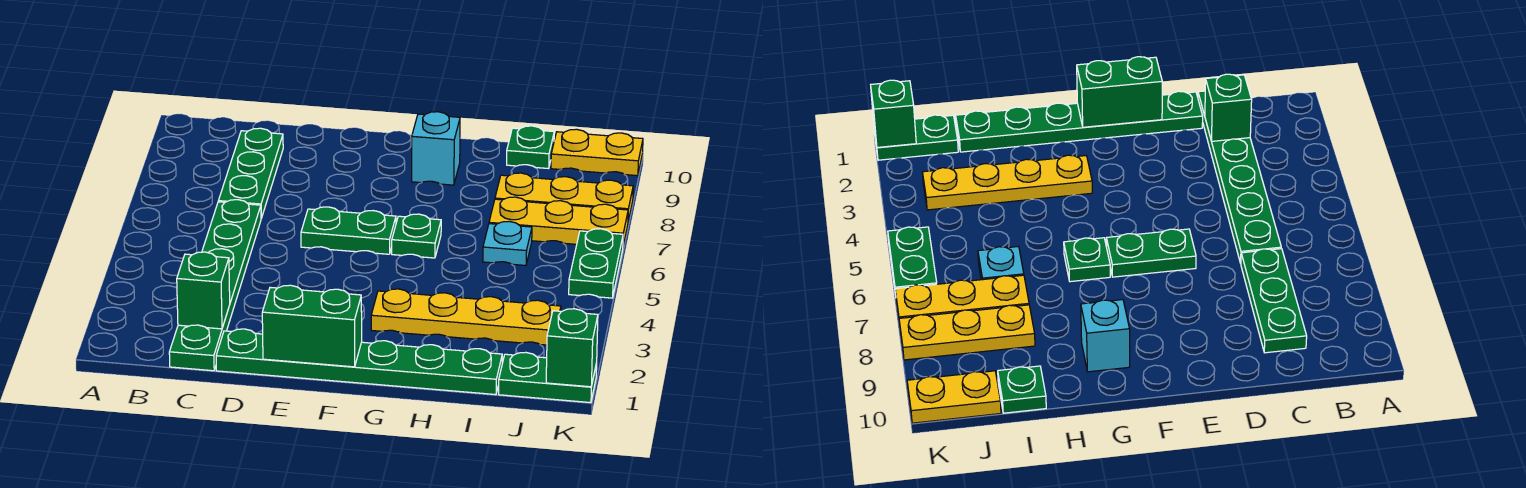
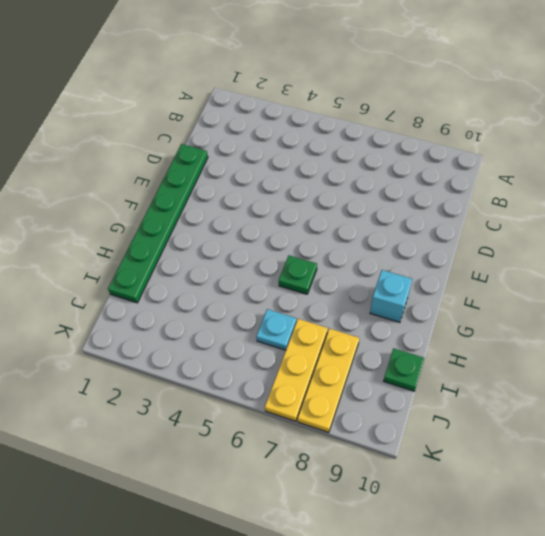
none -> green plate C1:C6 level 1
none -> green plate C7:C9 level 1
none -> green plate E6:F6 level 1

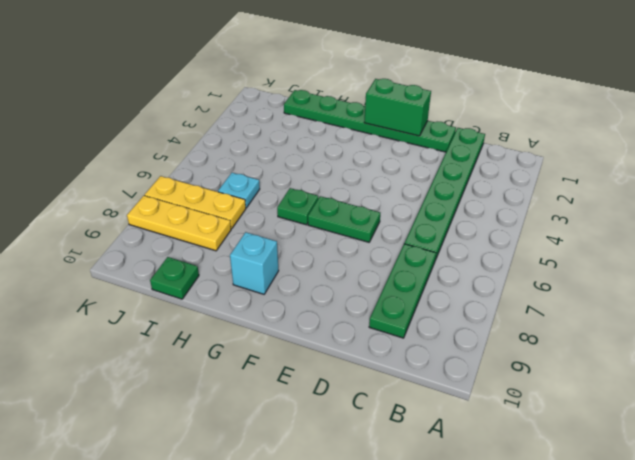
none -> yellow plate G3:J3 level 1
none -> green plate J1:K1 level 1
none -> yellow plate J10:K10 level 1

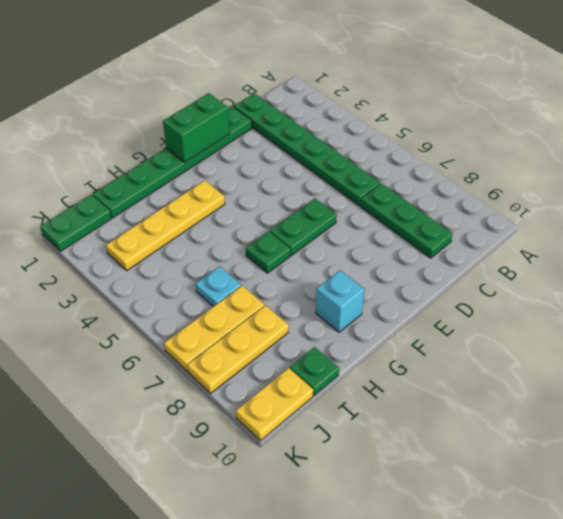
none -> green plate K5:K6 level 1
none -> green brick C2 level 2
none -> green brick K1 level 2

